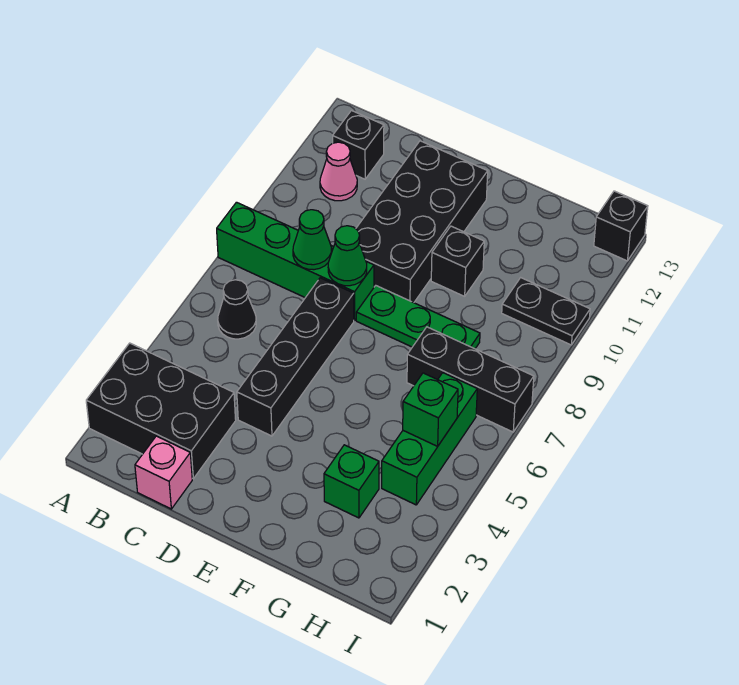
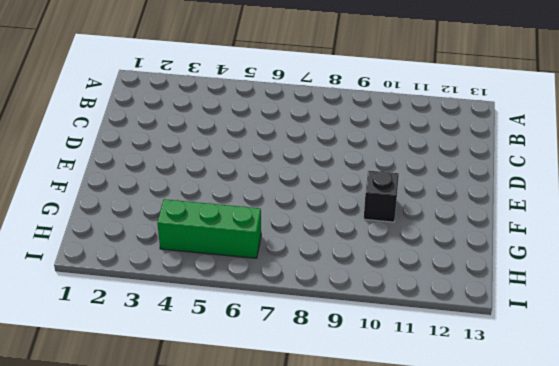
none -> black brick A2:C3 level 1
none -> green brick A8:D8 level 1
none -> black cone B6 level 1

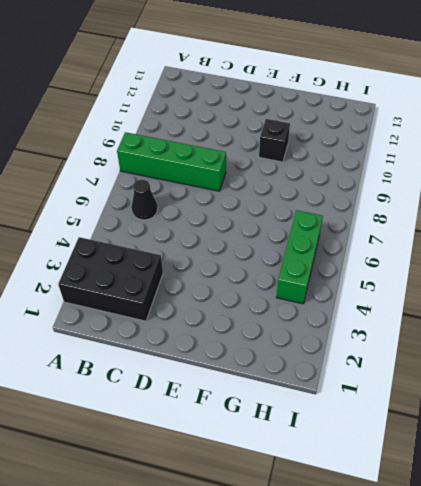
none -> pink cone B11 level 1
none -> black brick B12 level 1
none -> pink brick C1 level 1

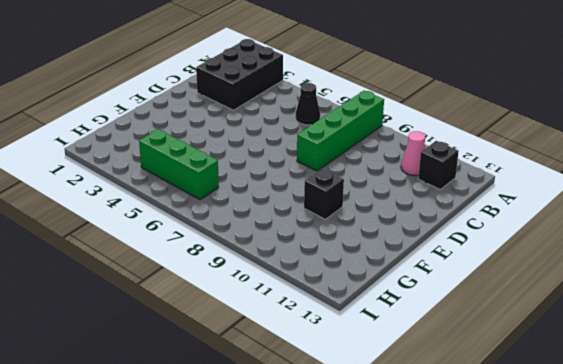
none -> pink brick C1 level 1
none -> black brick D4:D7 level 1
none -> black brick D9:E12 level 1

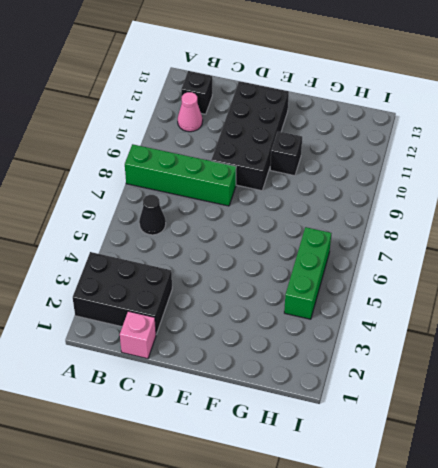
none -> black brick D4:D7 level 1
none -> green plate E8:G8 level 1
none -> green brick G3 level 1

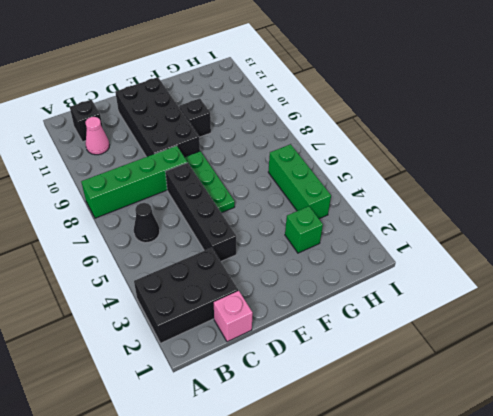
green plate E6:E8 level 1 -> green plate E8:G8 level 1
none -> black brick G7:I7 level 1
none -> black plate H10:I10 level 1
none -> black brick I13 level 1

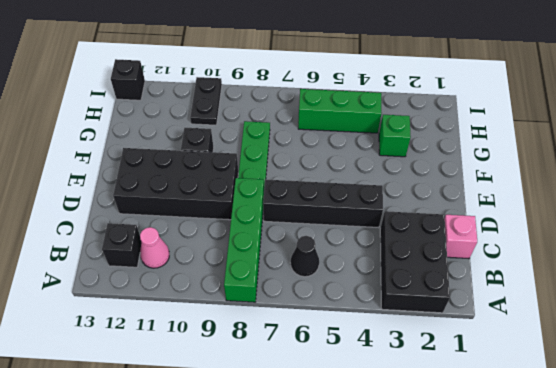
none -> black brick G7:I7 level 1
none -> green cone C8 level 2
none -> green cone D8 level 2

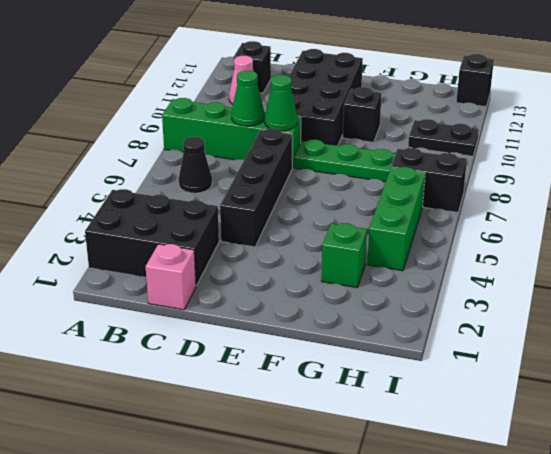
black brick H7:I7 level 1 -> black brick G7:I7 level 1
none -> green brick H5 level 2

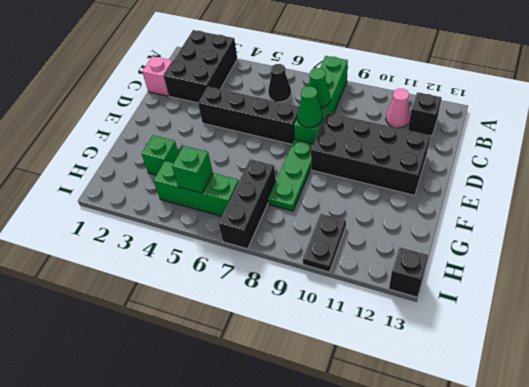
none -> black brick F10 level 1

